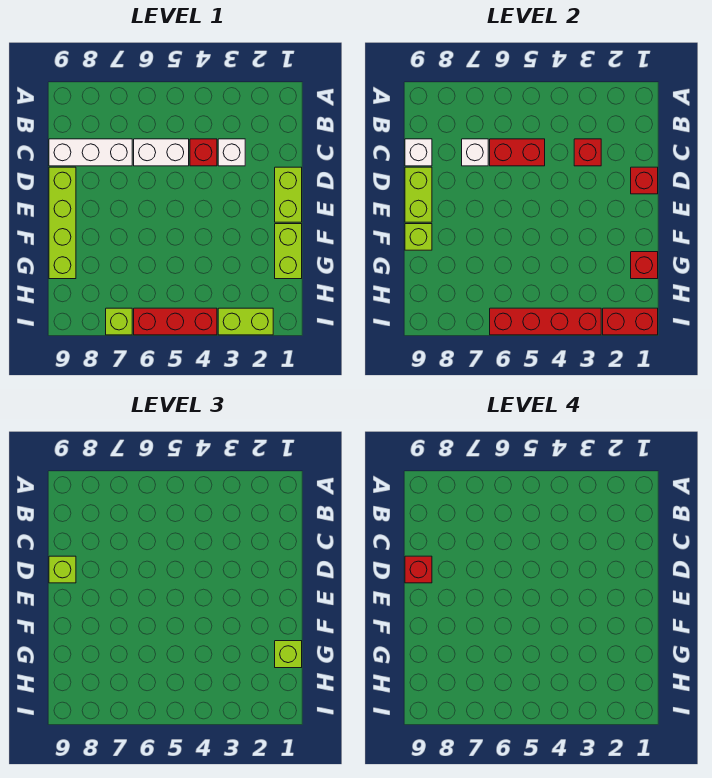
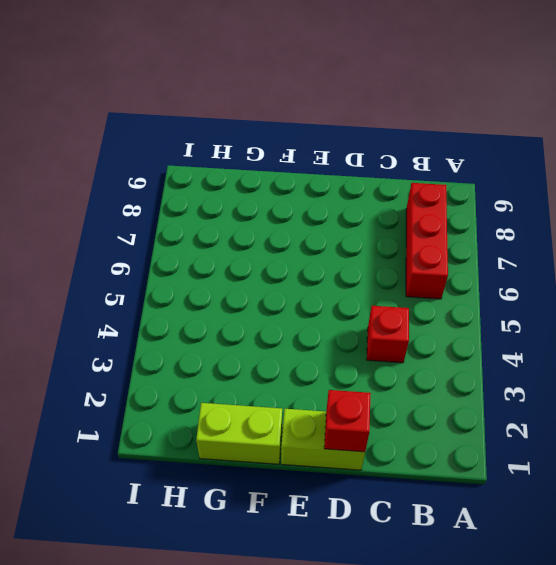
red brick B6:B8 level 1 -> red brick I4:I6 level 1
none -> white brick C3 level 1
none -> white brick C5:C6 level 1
none -> white brick C7:C9 level 1

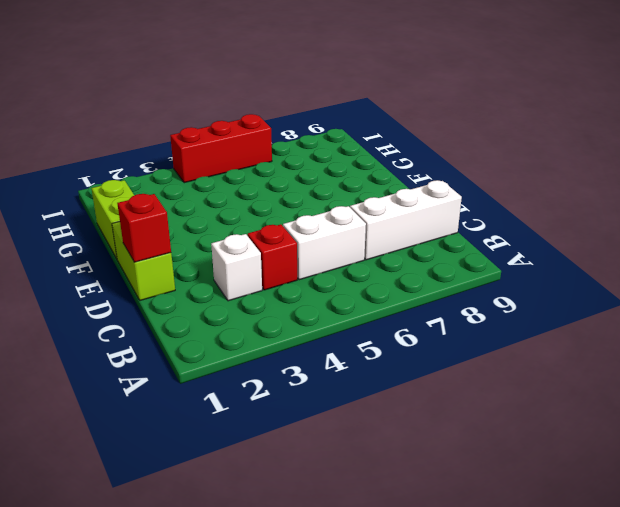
none -> lime brick D9:G9 level 1
none -> lime brick I2:I3 level 1
none -> lime brick I7 level 1

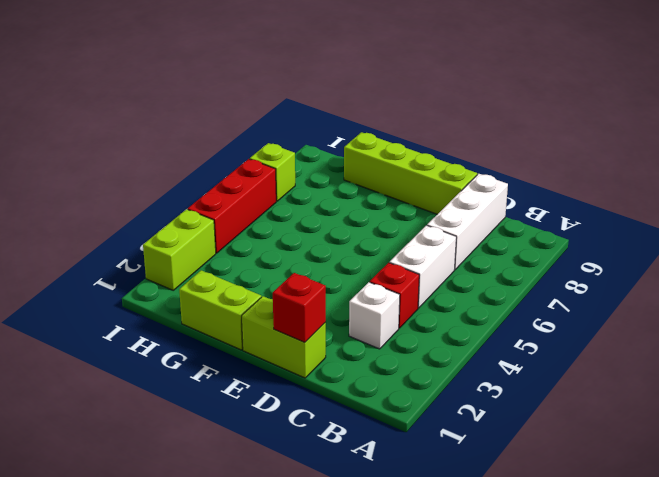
none -> red brick C3 level 2
none -> red brick C5:C6 level 2
none -> white brick C7 level 2

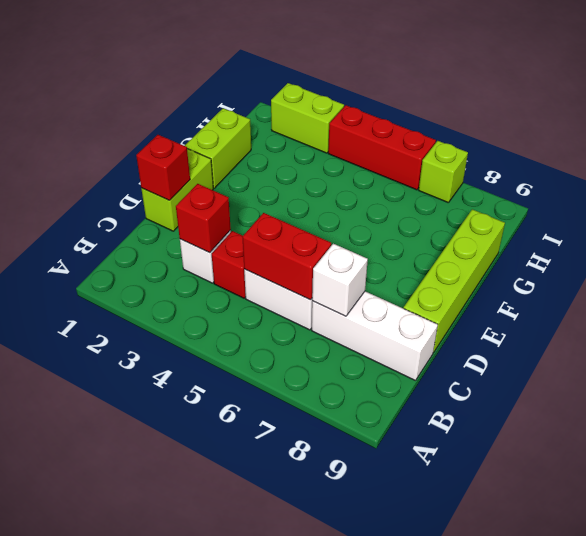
none -> white brick C9 level 2
none -> lime brick D9:E9 level 2
none -> lime brick F9 level 2

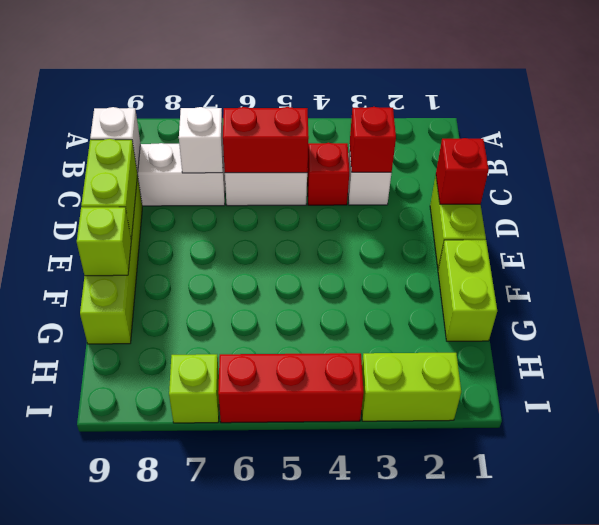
none -> red brick G1 level 2
none -> red brick I1:I2 level 2
none -> red brick I3:I6 level 2

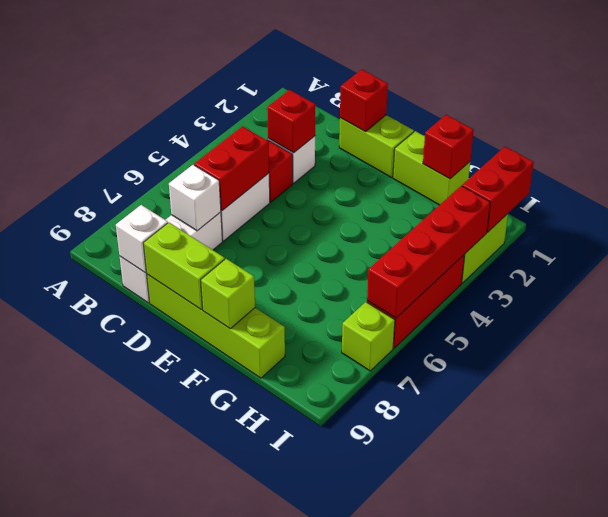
none -> lime brick D9 level 3
none -> lime brick G1 level 3
none -> red brick D9 level 4

